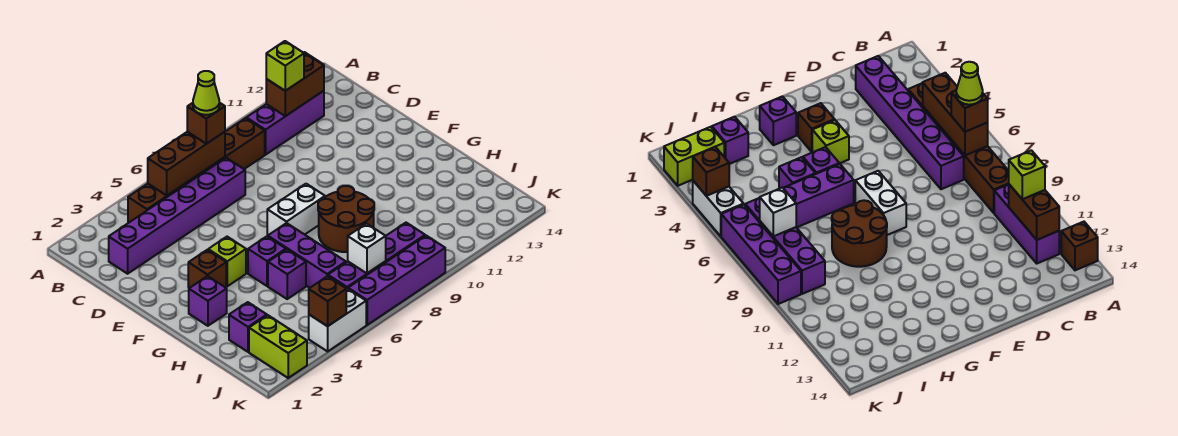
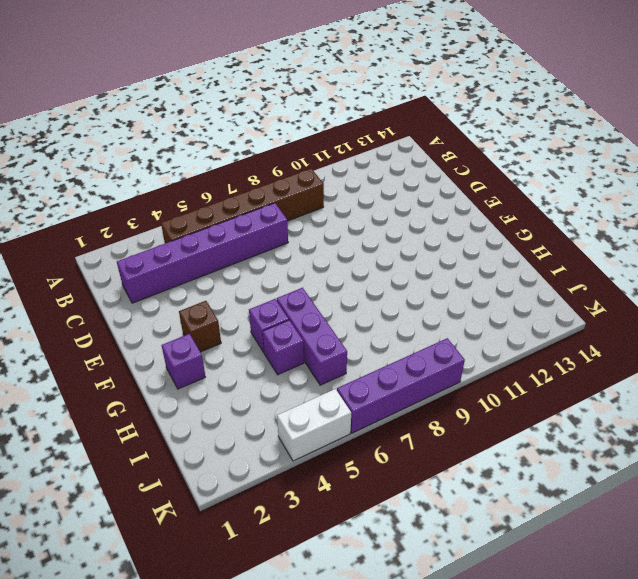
none -> brown brick A13 level 1
none -> purple brick B10:B12 level 1
none -> lime brick F4 level 1

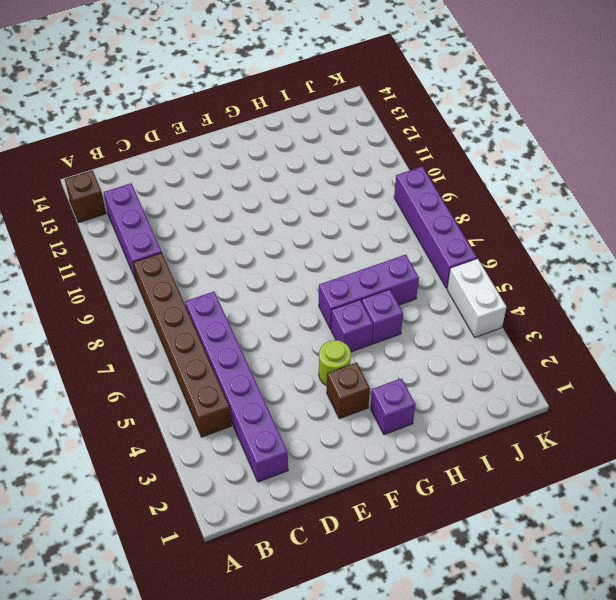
lime round brick F4 level 1 -> lime brick F4 level 1
none -> white brick F7:F8 level 1
none -> brown round brick G8:H9 level 1
none -> purple brick I2 level 1

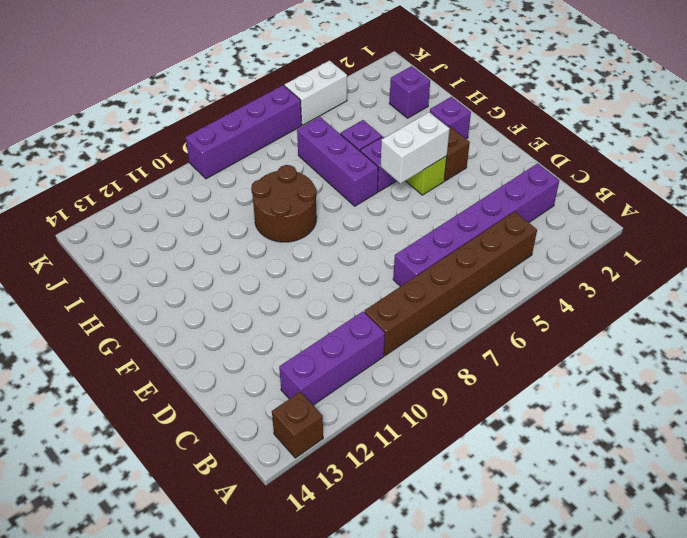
white brick F4:F5 level 2 -> white brick F7:F8 level 1
none -> lime brick J2:K2 level 1
none -> purple brick J6:J9 level 1
none -> brown brick B5:B7 level 2

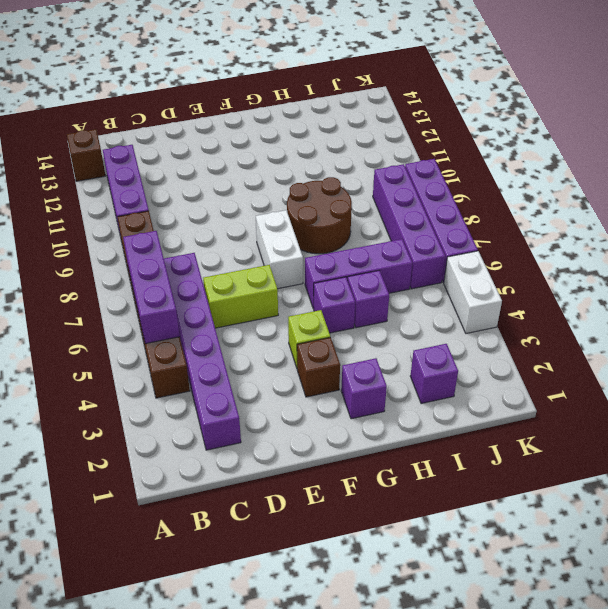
purple brick B5:B7 level 2 -> brown brick B5:B7 level 2
lime brick D6:E6 level 1 -> lime brick J2:K2 level 1
none -> brown brick B11:B12 level 2
none -> white brick J7 level 2
none -> brown brick K4 level 2

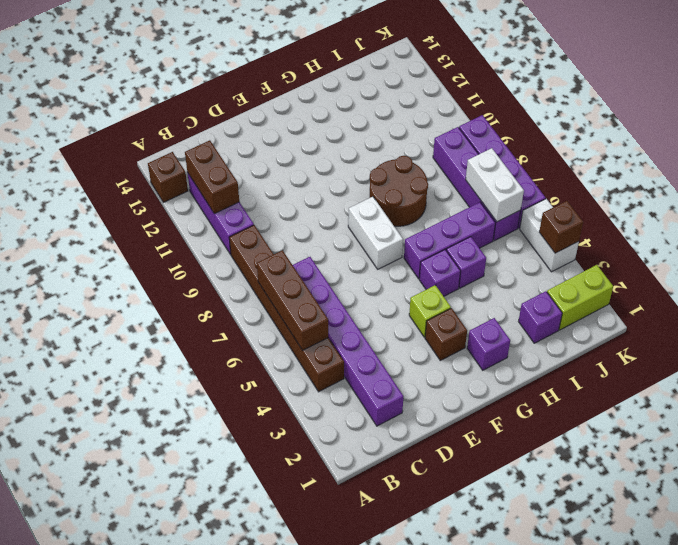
white brick J6:J7 level 2 -> white brick J7 level 2
none -> brown brick B7 level 3
none -> lime brick B11 level 3
none -> lime cone B7 level 4

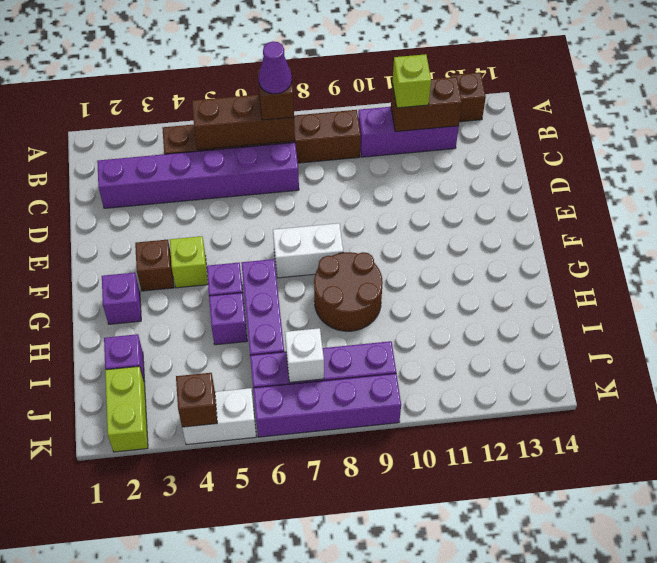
purple cone B7 level 4 -> lime cone B7 level 4

